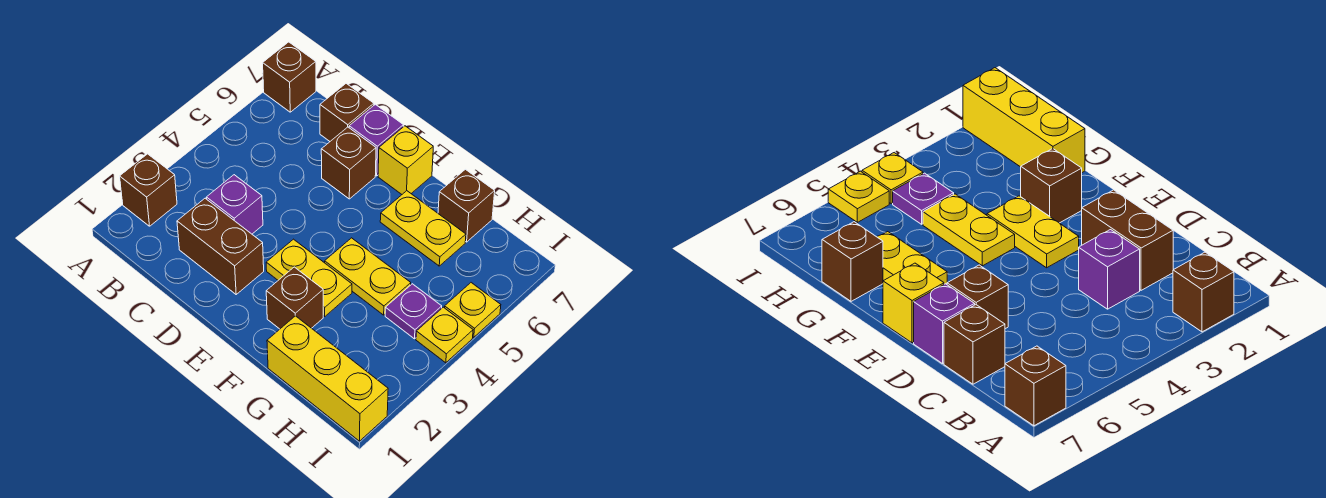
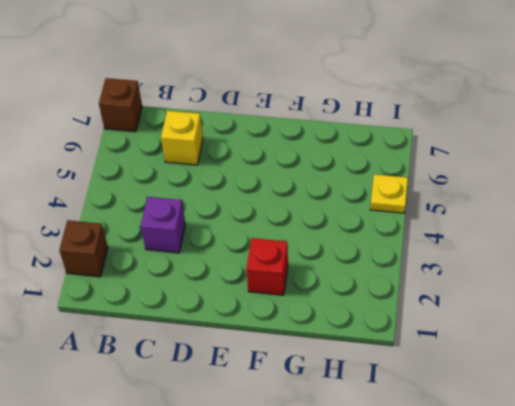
yellow brick C6 level 1 -> yellow brick E7 level 1
red brick F2 level 1 -> brown brick F2 level 1
none -> brown brick C2:D2 level 1
none -> brown brick C7 level 1
none -> brown brick D6 level 1

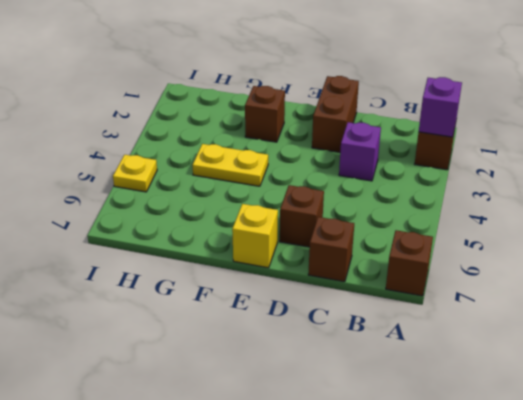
purple brick A2 level 2 -> purple brick D7 level 1
brown brick D1:D2 level 1 -> brown brick C2:D2 level 1
none -> yellow plate E3:F3 level 1
none -> yellow plate F6:G6 level 1
none -> yellow brick G1:I1 level 1

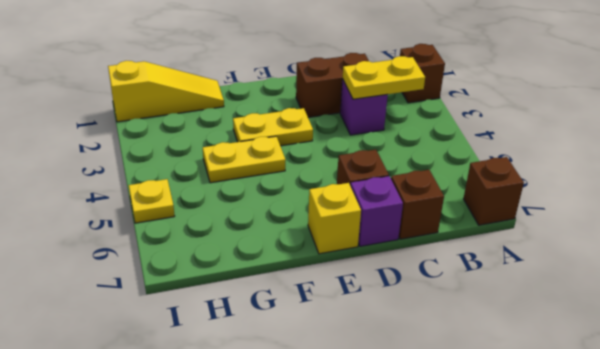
yellow plate B3:C3 level 2 -> yellow plate F6:G6 level 1
yellow slope G1:I1 level 1 top I -> yellow brick G1:I1 level 1
none -> brown brick F2 level 1
none -> brown brick G7 level 1
none -> purple plate H4 level 1

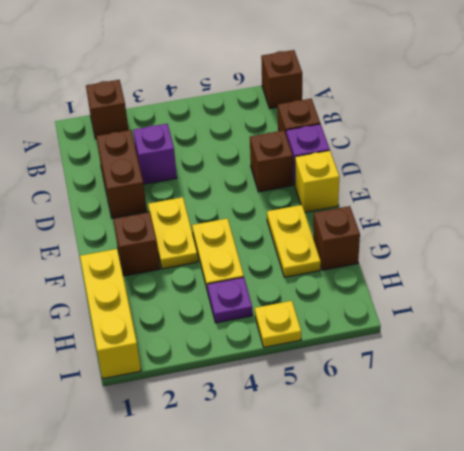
none -> yellow plate I4 level 1

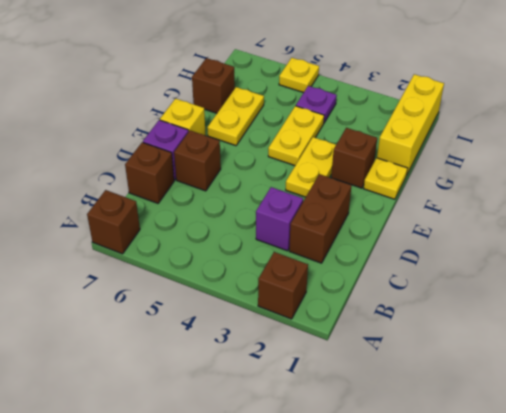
yellow plate F1 level 1 -> yellow plate I4 level 1

